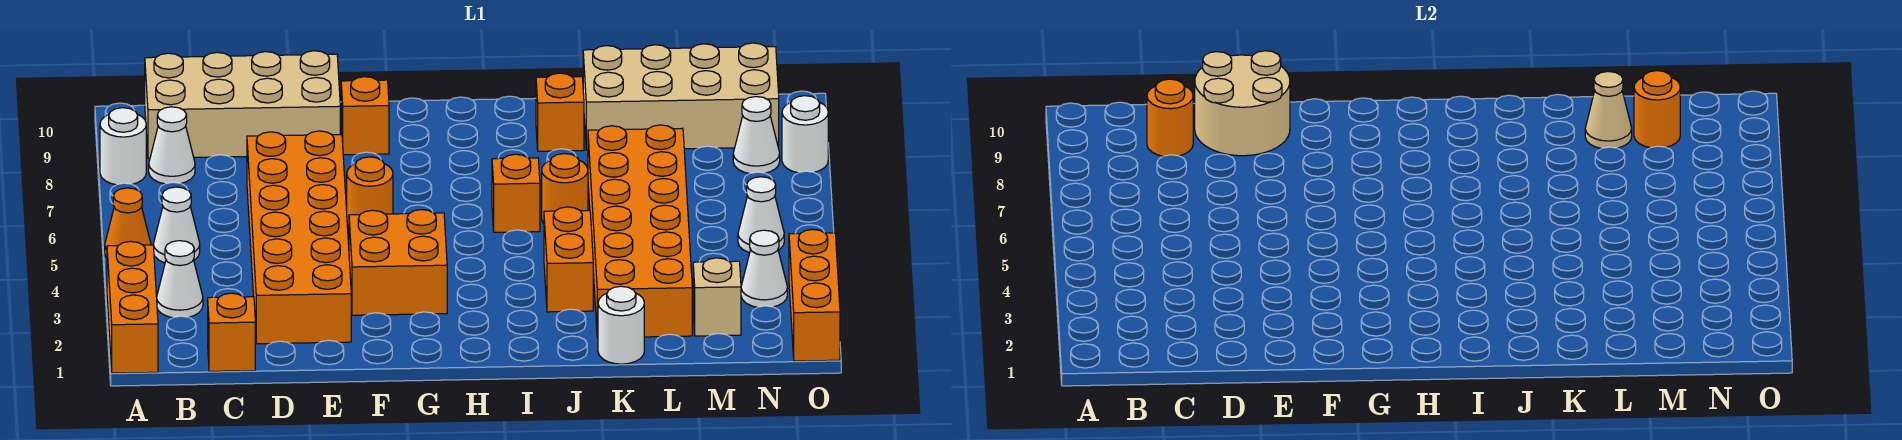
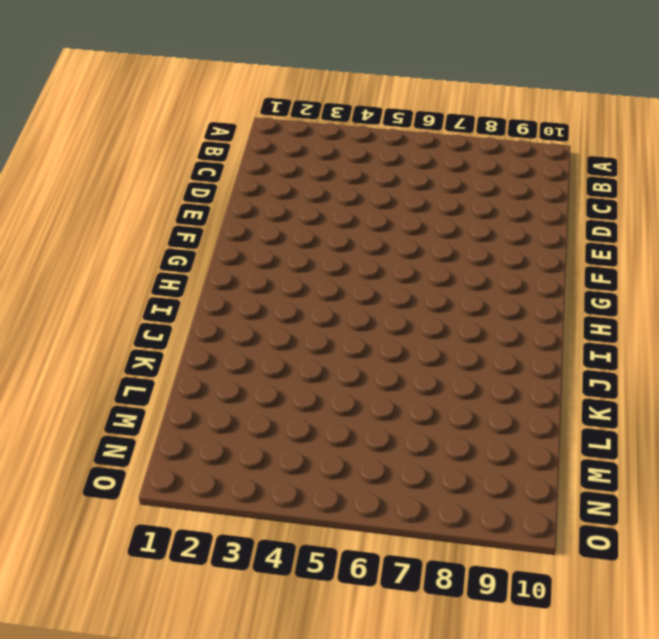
none -> orange brick A1:A3 level 1
none -> orange cone A5 level 1
none -> white round brick A8 level 1

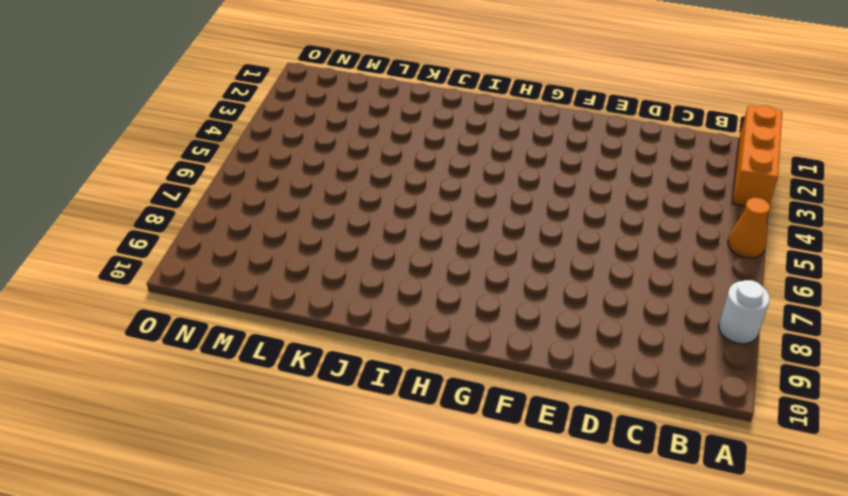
none -> white cone B3 level 1
none -> white cone B5 level 1
none -> white cone B8 level 1

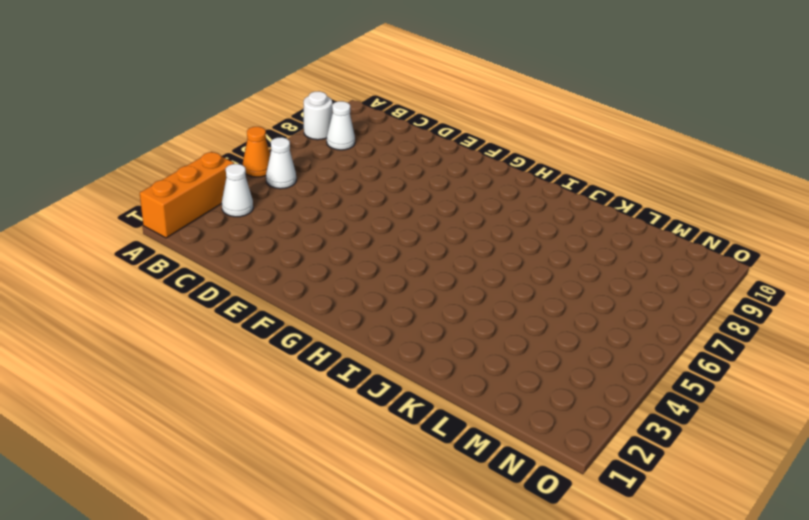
none -> tan brick B9:E10 level 1
none -> orange brick C1 level 1
none -> orange brick D2:E7 level 1

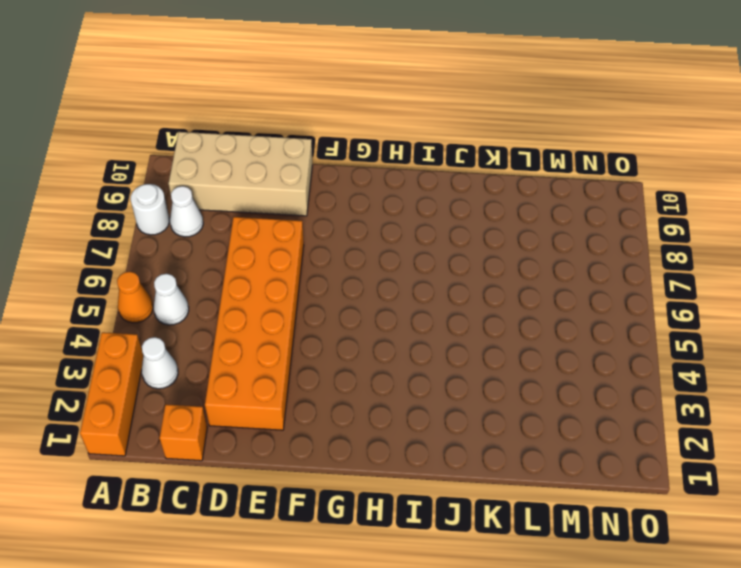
none -> orange brick F3:G4 level 1
none -> orange round brick F6 level 1
none -> orange brick F9 level 1

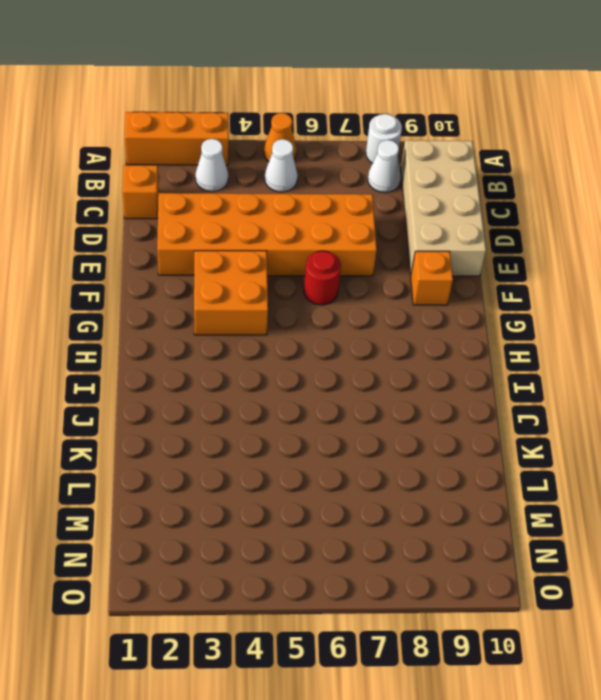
red round brick F6 level 1 -> orange round brick F6 level 1
none -> orange brick I6 level 1
none -> orange brick J3:J4 level 1
none -> orange round brick J6 level 1

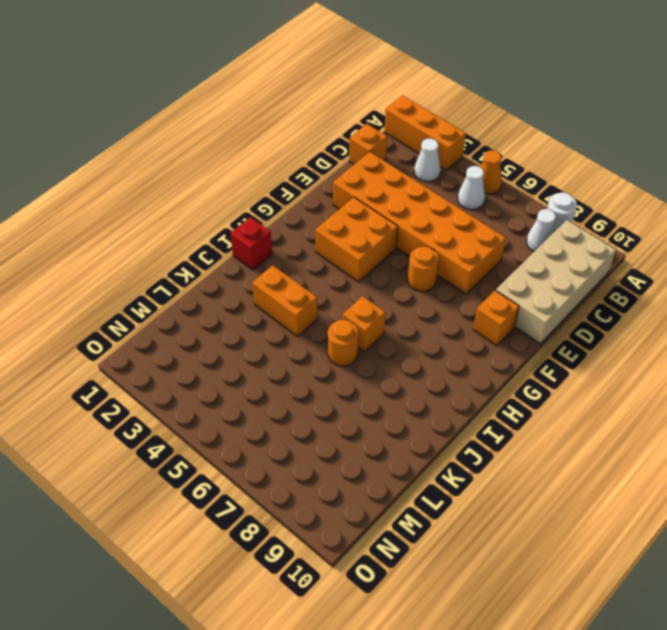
red brick I1 level 1 -> none
none -> orange brick J9 level 1
none -> white round brick K1 level 1
none -> orange brick K2:L7 level 1

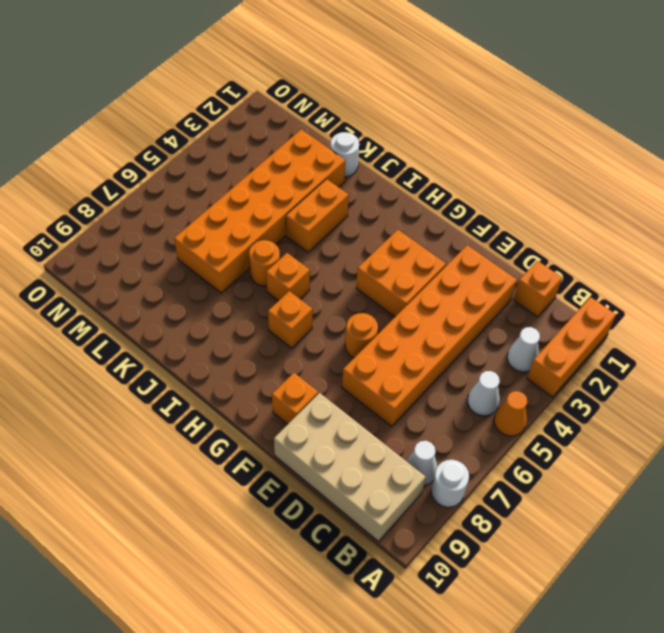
orange brick H7 level 1 -> orange brick J9 level 1
none -> tan brick K9:N10 level 1
none -> tan brick M2 level 1
none -> white cone N3 level 1

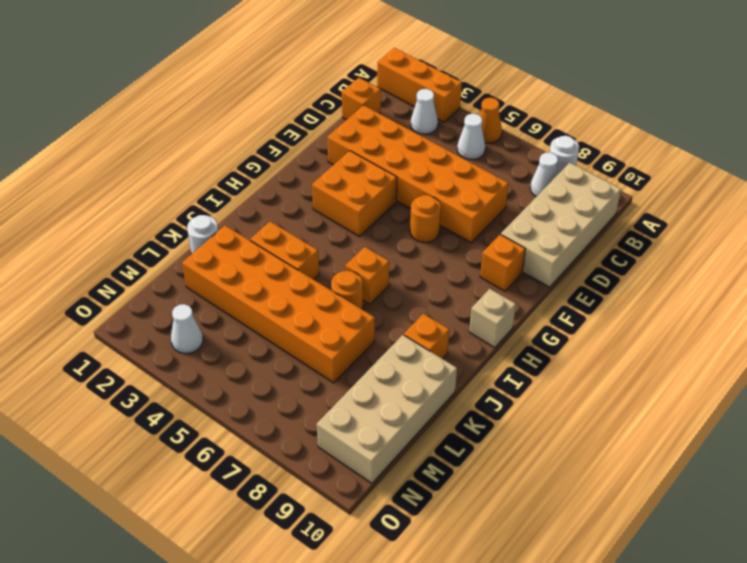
tan brick H10 level 1 -> tan brick M2 level 1
none -> white cone N5 level 1
none -> white cone N8 level 1
none -> orange brick O1:O3 level 1

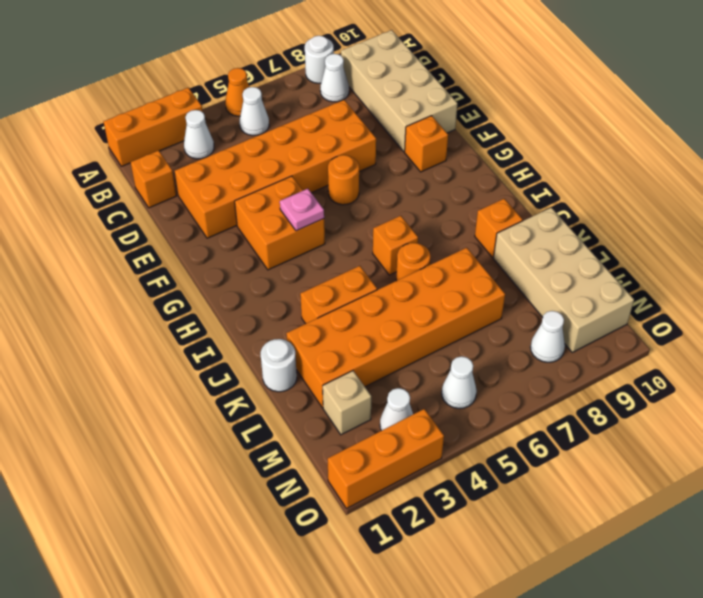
pink plate G4 level 2 -> none
none -> white round brick O8 level 1
none -> orange round brick C9 level 2
none -> tan round brick D9:E10 level 2

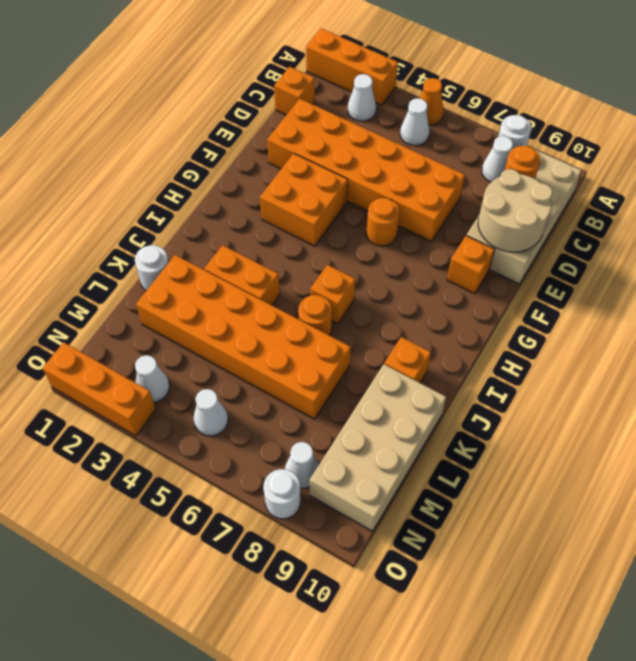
none -> tan brick M2 level 1
none -> tan cone L9 level 2
none -> orange round brick M9 level 2

